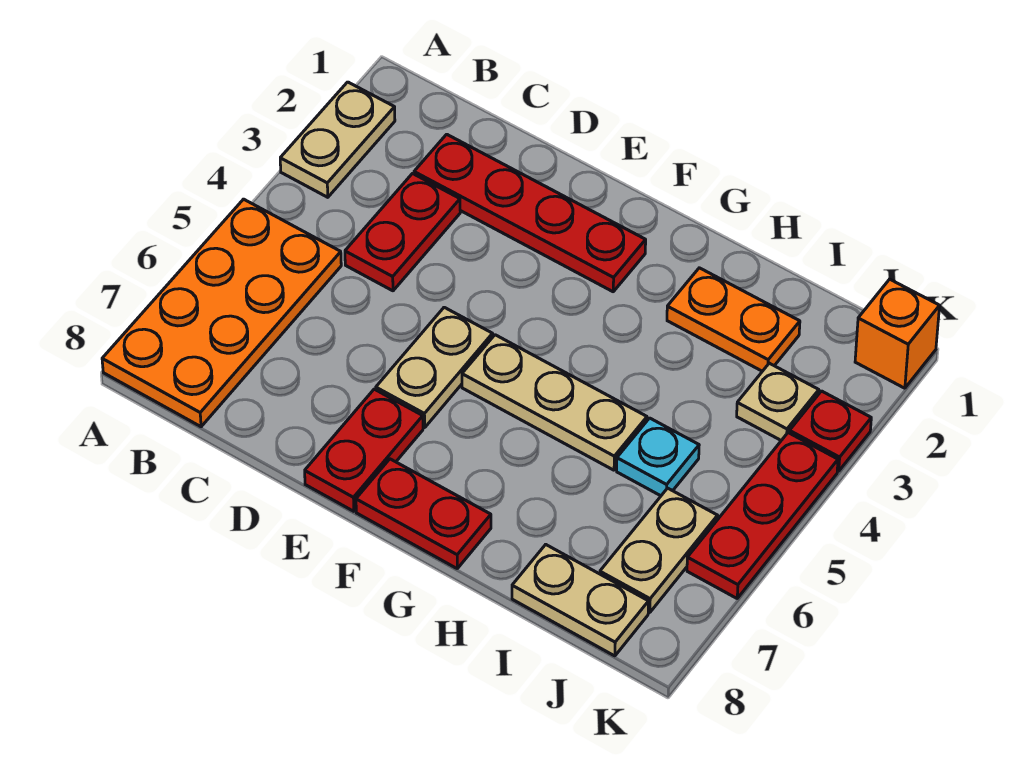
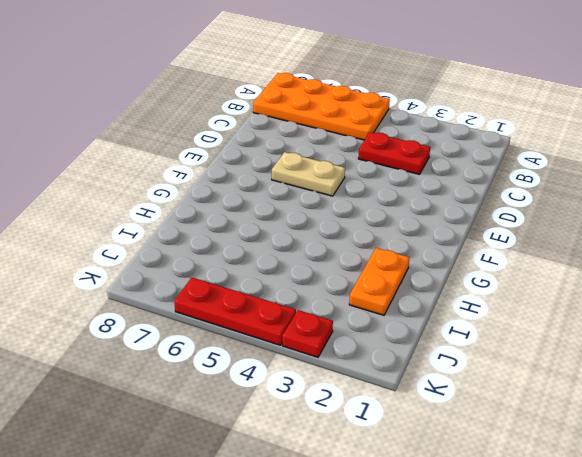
none -> tan plate A2:A3 level 1
none -> red plate C2:F2 level 1
none -> red plate E7:E8 level 1

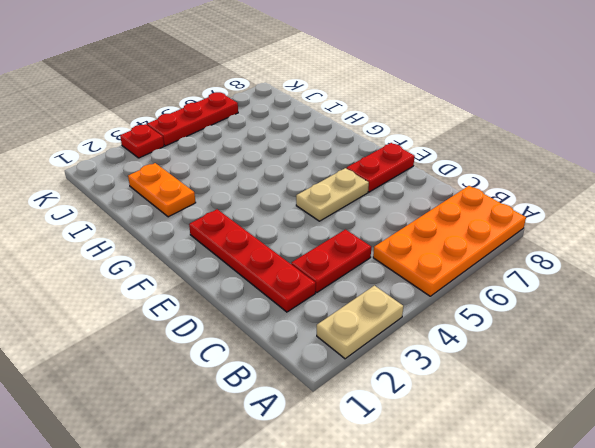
none -> tan plate F5:H5 level 1
none -> red plate F8:G8 level 1
none -> cyan plate I5 level 1

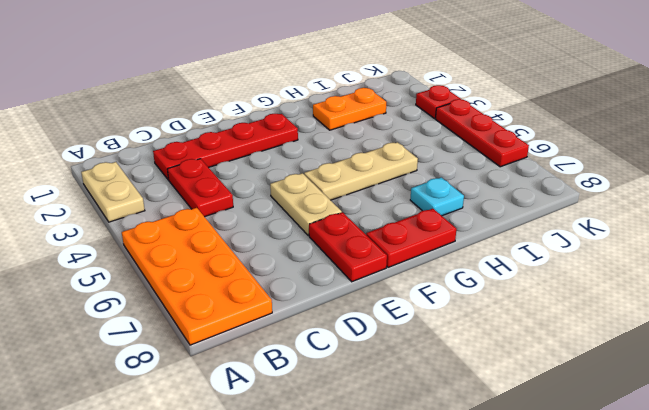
cyan plate H7 level 1 -> cyan plate I5 level 1
none -> tan plate I8:J8 level 1
none -> tan plate J3 level 1
none -> tan plate J6:J7 level 1

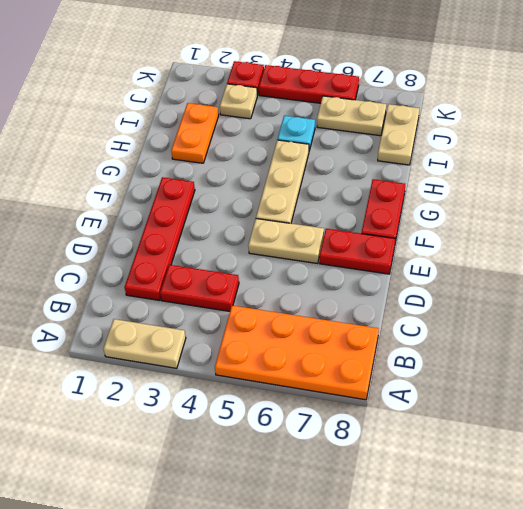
none -> orange brick K1 level 1

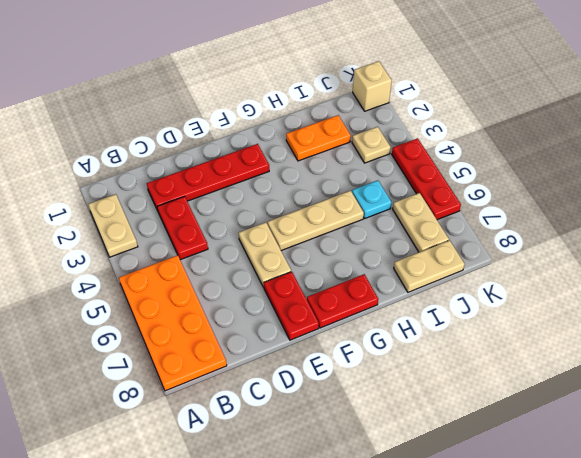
tan brick K1 level 1 -> orange brick K1 level 1
none -> red plate K3 level 1

